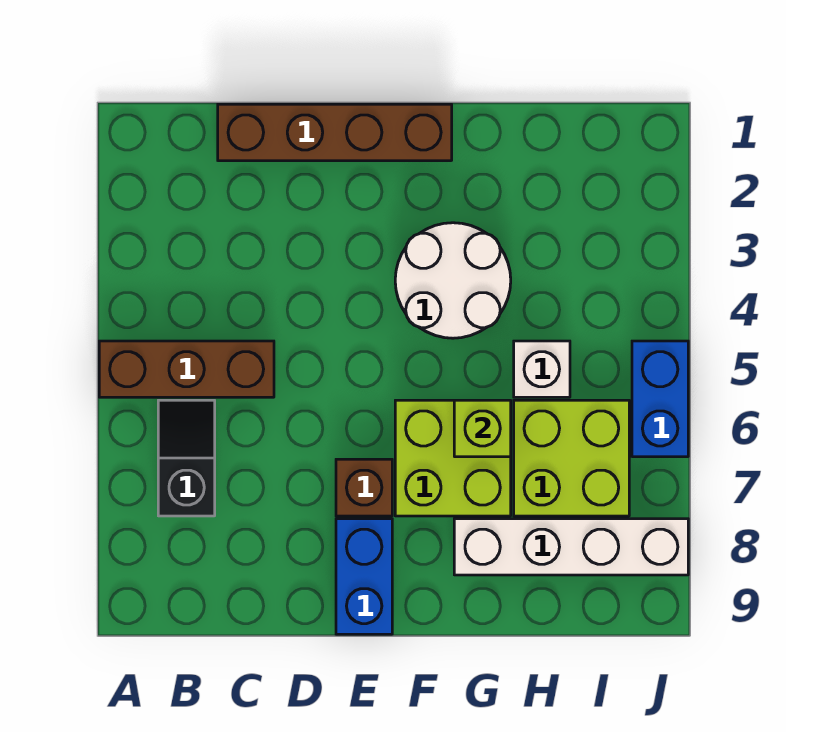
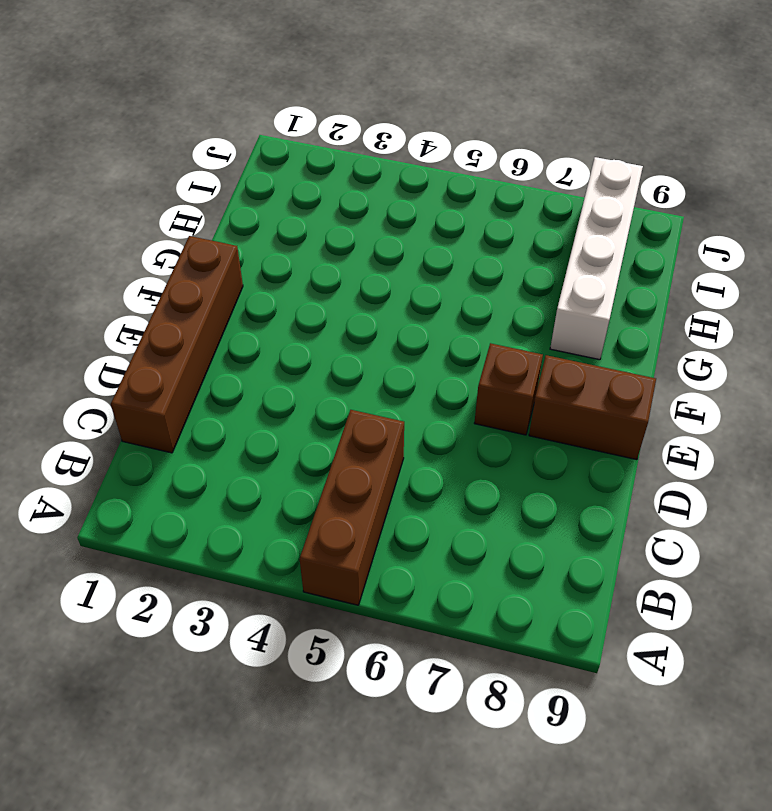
brown brick E8:E9 level 1 -> blue brick E8:E9 level 1
none -> black slope B6:B7 level 1 top 7
none -> white round brick F3:G4 level 1
none -> lime brick F6:G7 level 1

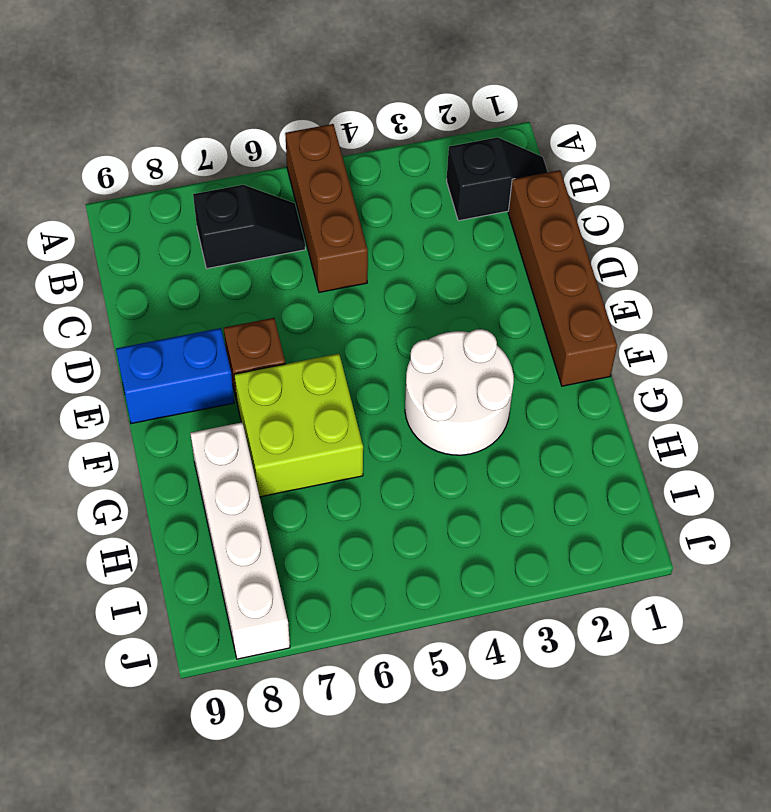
black slope B1:B2 level 1 top 2 -> none
none -> white brick H5 level 1
none -> lime brick H6:I7 level 1
none -> blue brick J5:J6 level 1

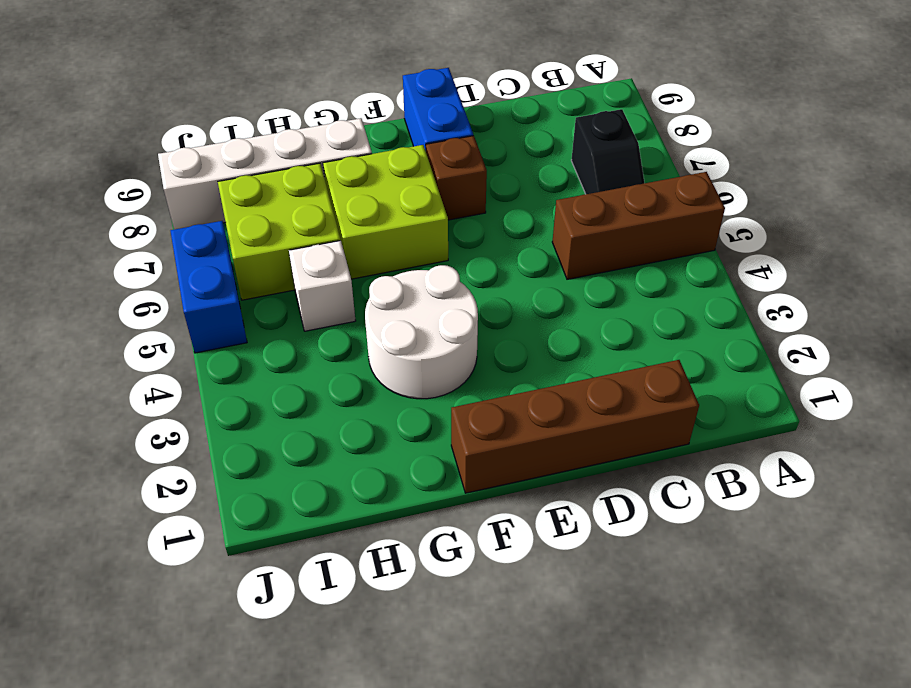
none -> lime brick G6 level 2

